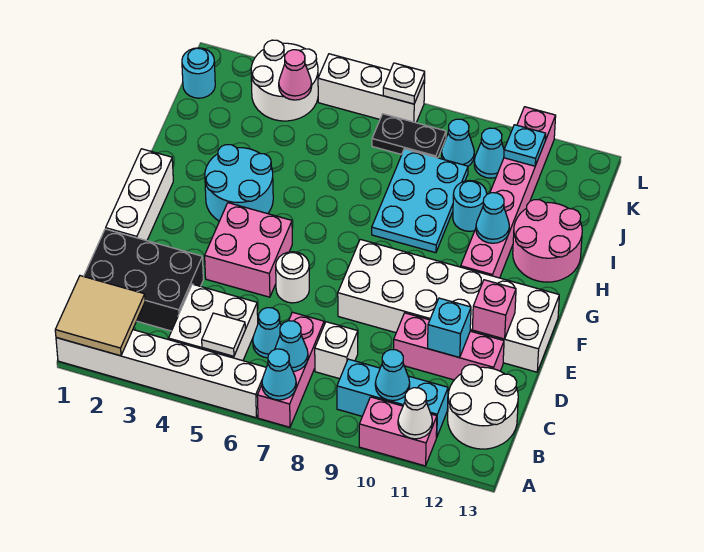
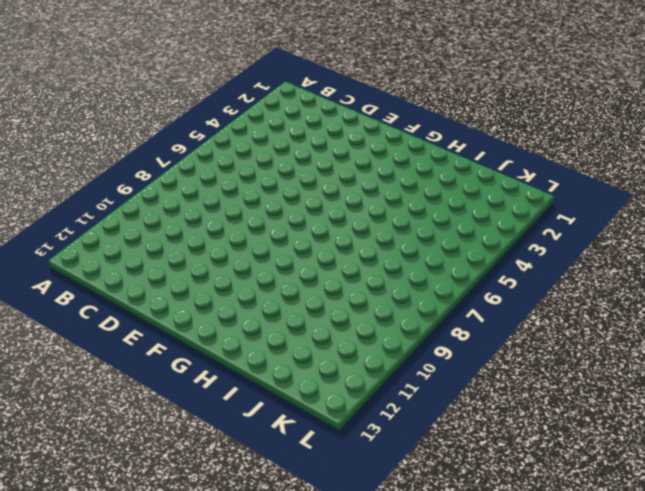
none -> white brick A1:A6 level 1
none -> pink brick A7:C7 level 1
none -> pink brick A10:A11 level 1
none -> white brick B4:C5 level 1

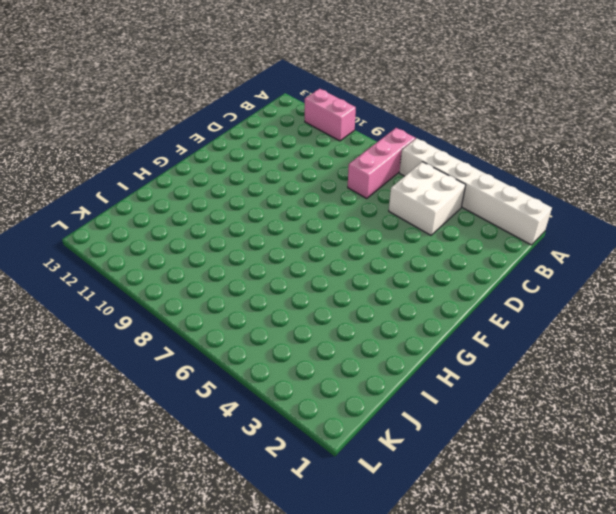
none -> cyan brick B9:B11 level 1
none -> white round brick B12:C13 level 1
none -> black brick C1:D3 level 1
none -> cyan cone C6 level 1

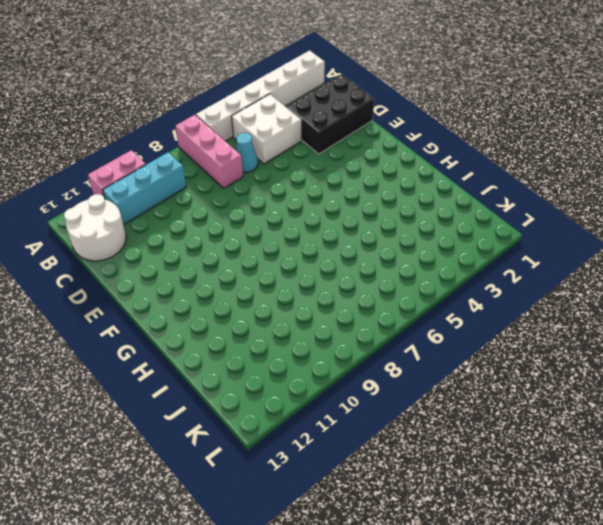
none -> white brick C8 level 1
none -> pink brick D10:D12 level 1
none -> white brick E1:G1 level 1
none -> pink brick E4:F5 level 1

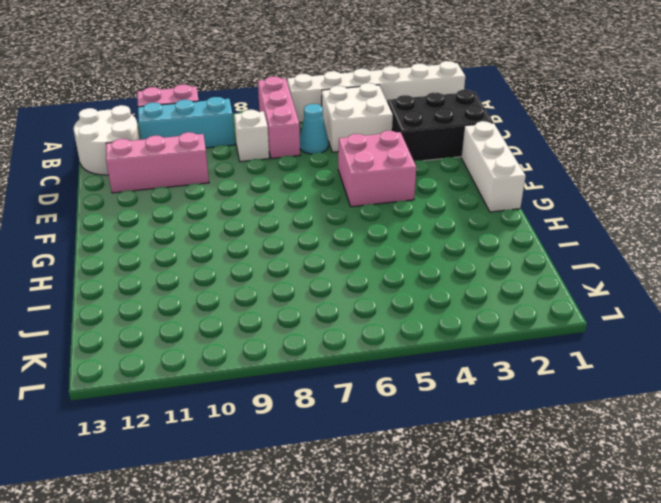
none -> white round brick E6 level 1
none -> white brick E8:F13 level 1
none -> cyan round brick G3:H4 level 1
none -> pink brick G11:L11 level 1

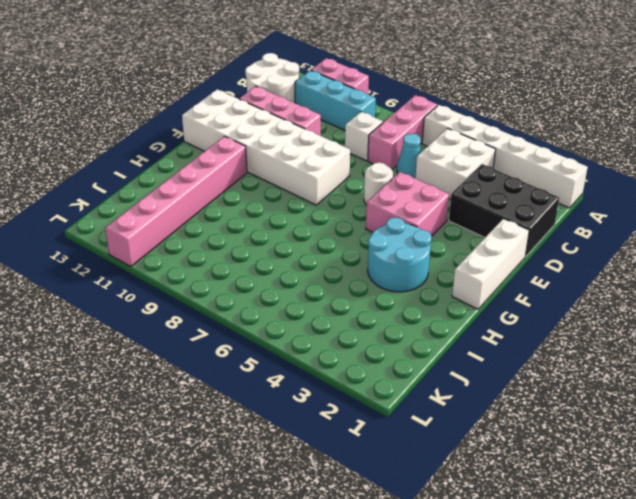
none -> cyan plate H8:J9 level 1
none -> pink round brick H12:I13 level 1
none -> cyan round brick I10 level 1
none -> cyan round brick K1 level 1

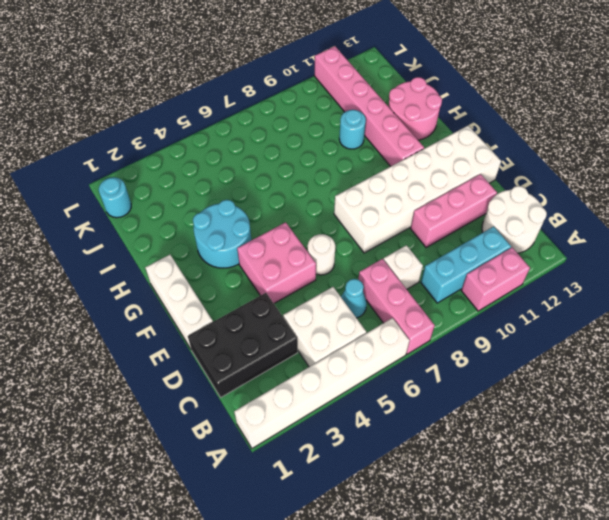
none -> cyan plate H8:J9 level 1
none -> white round brick K3:L4 level 1
none -> black plate K7:K8 level 1
none -> cyan cone K9 level 1

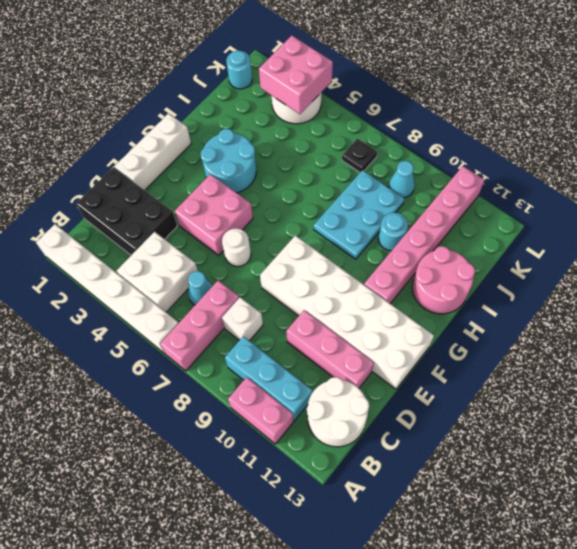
pink brick K3:L4 level 2 -> pink cone K4 level 2
black plate K7 level 1 -> black plate K7:K8 level 1
none -> cyan cone K10 level 1
none -> white brick L5:L7 level 1
none -> tan tile A1:B2 level 2
none -> cyan cone A7 level 2

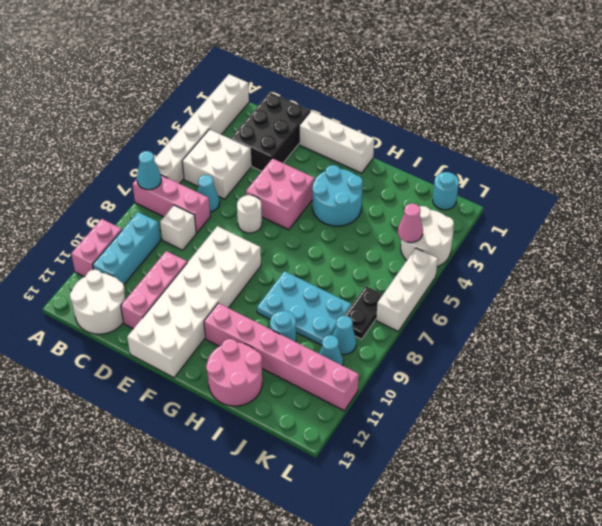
none -> tan tile A1:B2 level 2
none -> white cone A11 level 2
none -> white tile B5 level 2
none -> cyan cone B7 level 2

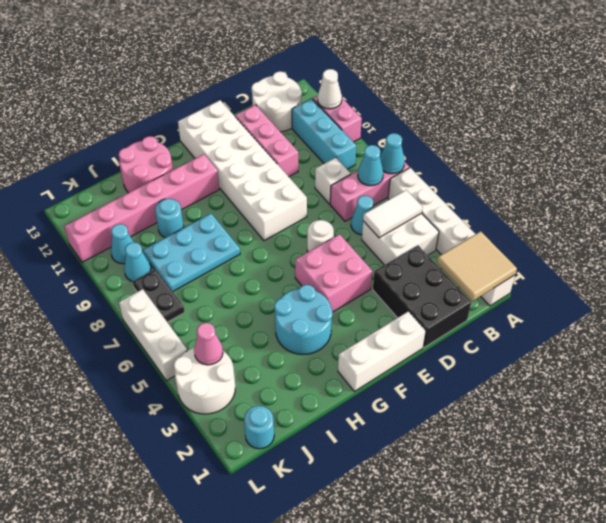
white tile B5:C5 level 2 -> white tile B5 level 2
none -> cyan cone B10 level 2
none -> cyan brick D11 level 2
none -> pink brick E12 level 2
none -> cyan cone H11 level 2

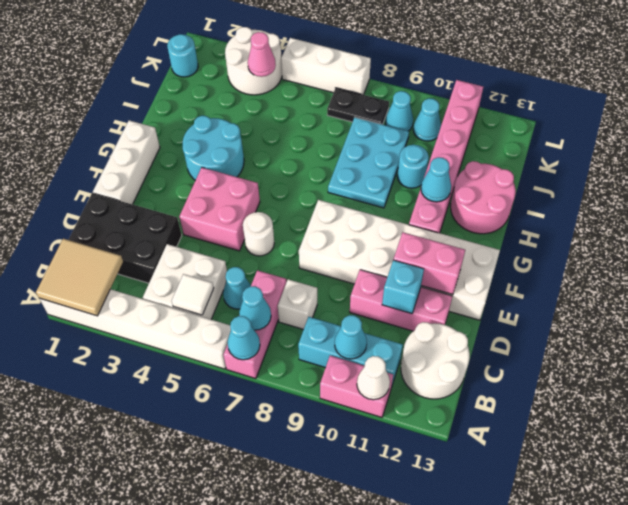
pink brick E11:E12 level 2 -> pink brick E12 level 2
none -> cyan plate K11 level 2
none -> white plate L7 level 2

